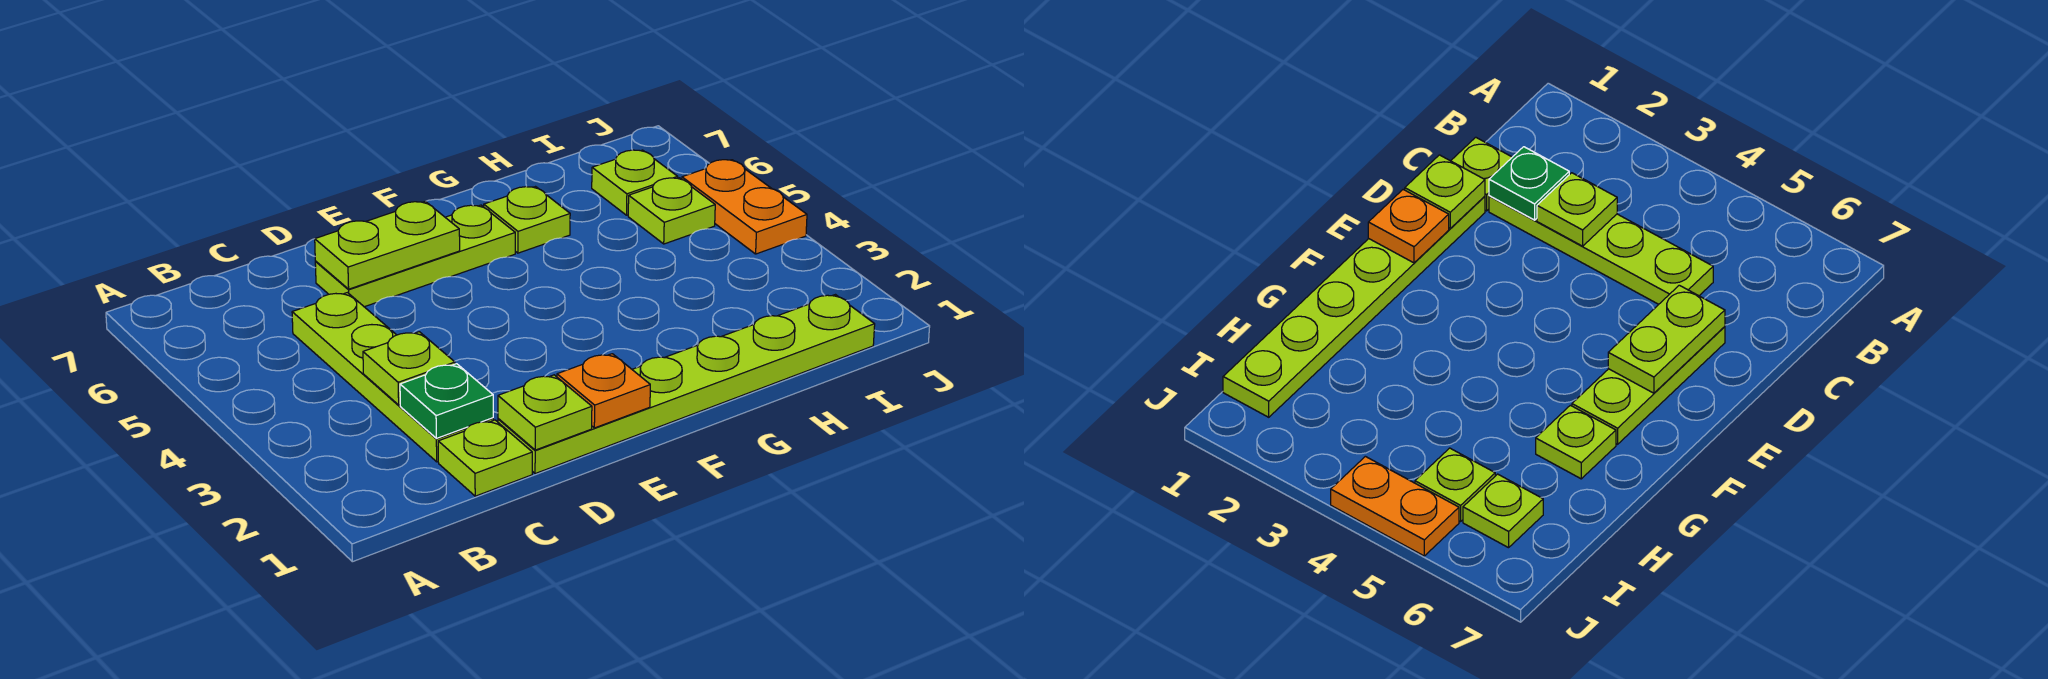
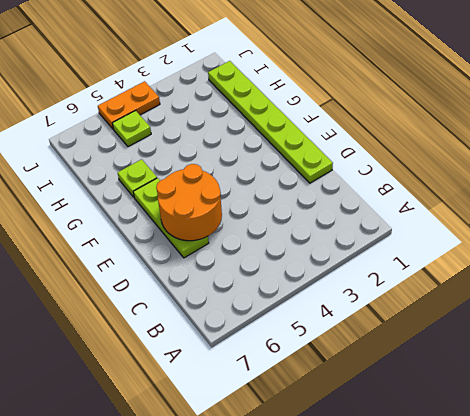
orange round brick D5:E6 level 2 -> lime plate D6:E6 level 2
none -> lime plate C1 level 1
none -> lime plate C2:C5 level 1
none -> lime plate I6 level 1

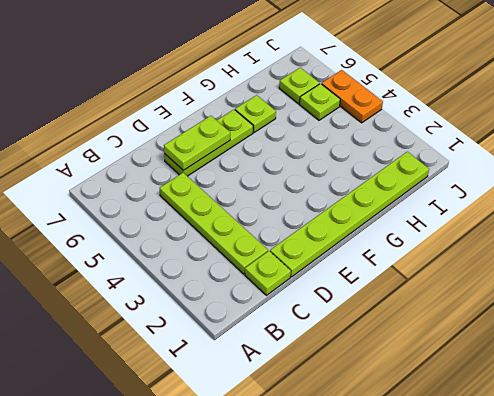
none -> green plate C2 level 2
none -> lime plate C3 level 2
none -> lime plate D1 level 2

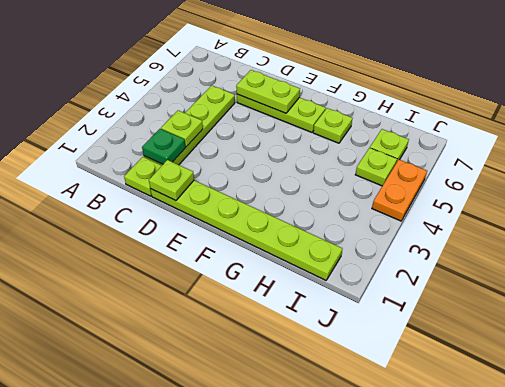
none -> orange plate E1 level 2

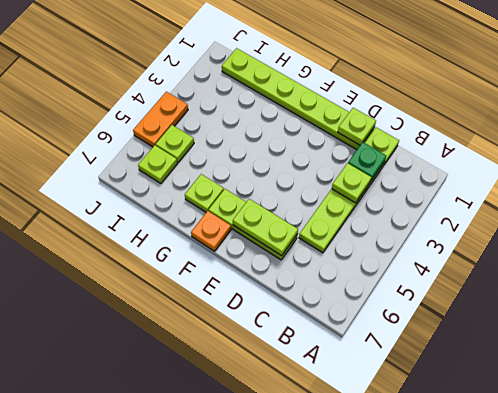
orange plate F7 level 1 -> orange plate E1 level 2

